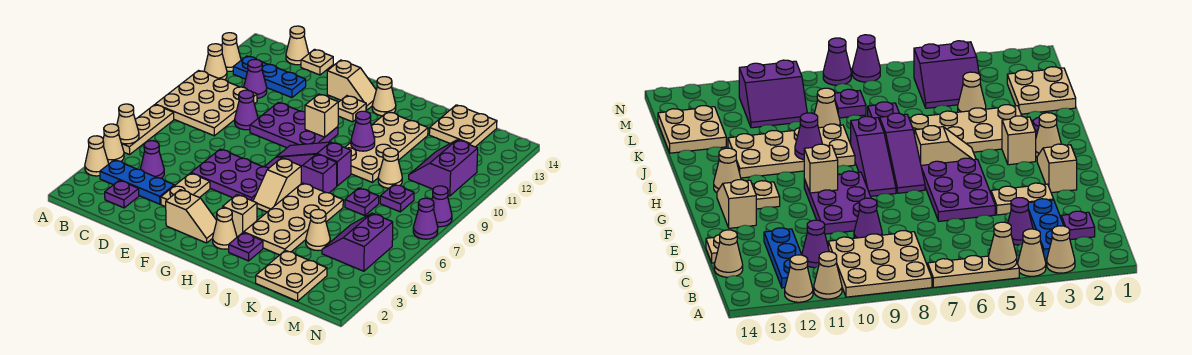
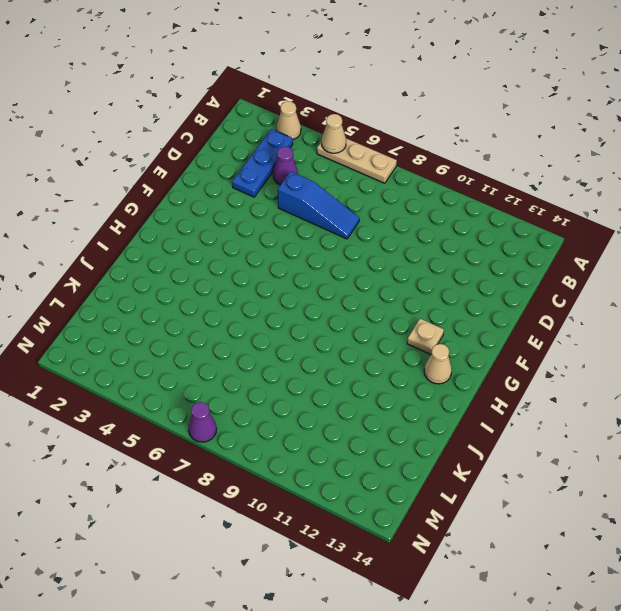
blue slope D5:D7 level 1 top 5 -> none
none -> tan cone A4 level 1
none -> tan plate A8:C10 level 1
none -> tan cone A11 level 1
none -> tan cone A12 level 1

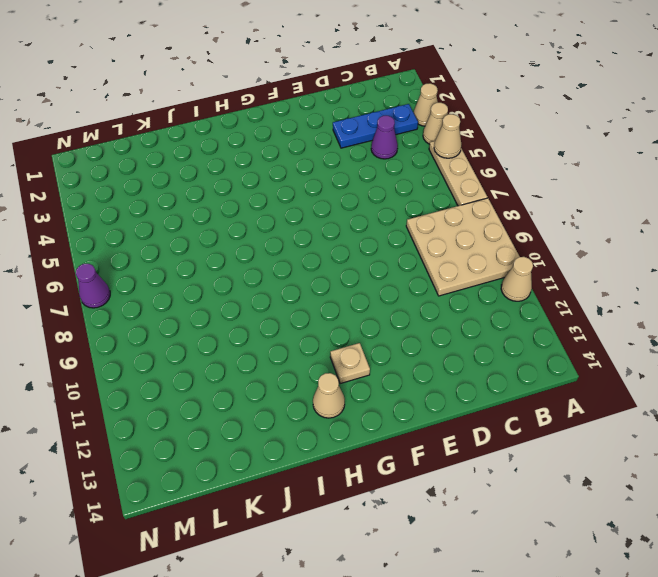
none -> tan cone A12 level 1
none -> blue plate B12:D12 level 1
none -> purple plate C2 level 1
none -> purple cone C11 level 1

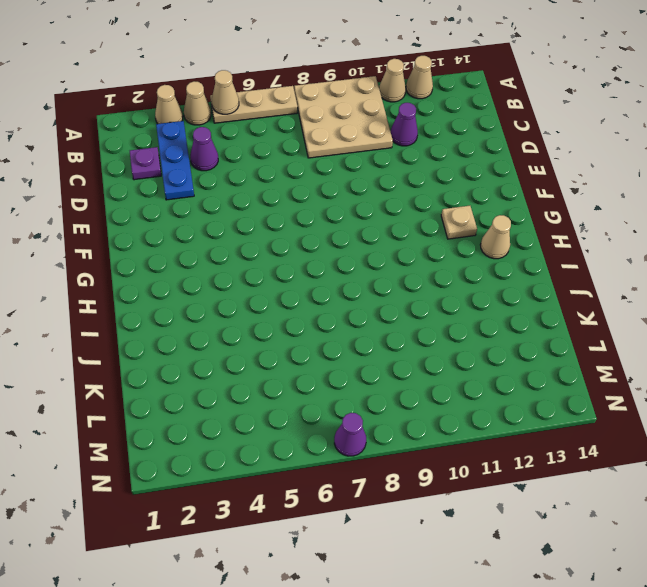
none -> blue plate B12:D12 level 1
none -> tan cone C14 level 1
none -> purple cone D9 level 1
none -> tan plate D14 level 1

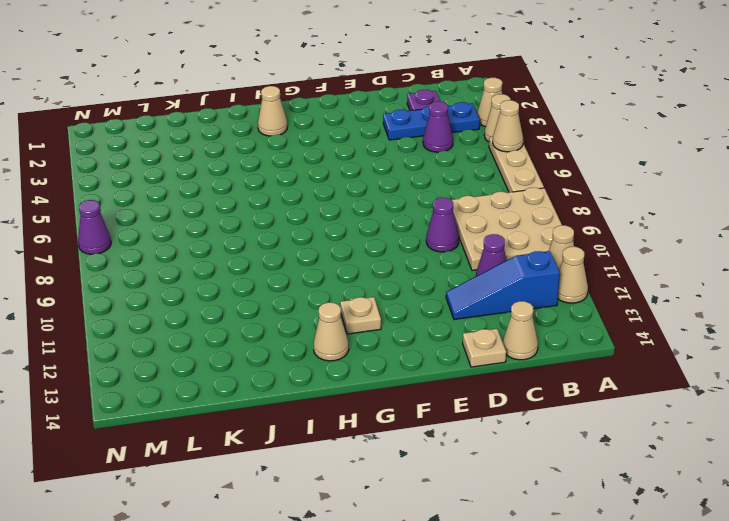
blue slope B12:D12 level 1 top B -> blue plate B12:D12 level 1
none -> tan plate E3:E4 level 1
none -> purple plate E5:G6 level 1
none -> purple plate E9:G10 level 1
none -> tan slope F2:G2 level 1 top F

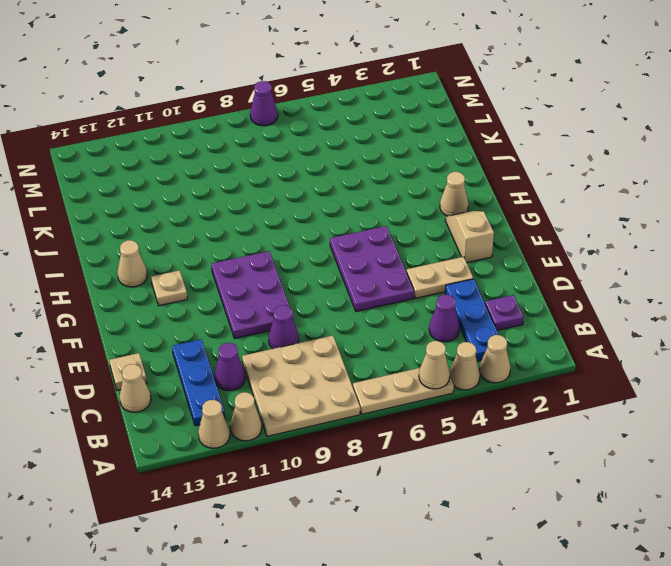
none -> tan slope F13:G13 level 1 top F
none -> purple slope G7:I7 level 1 top I
none -> purple slope G8:I8 level 1 top I
none -> tan brick H3 level 1

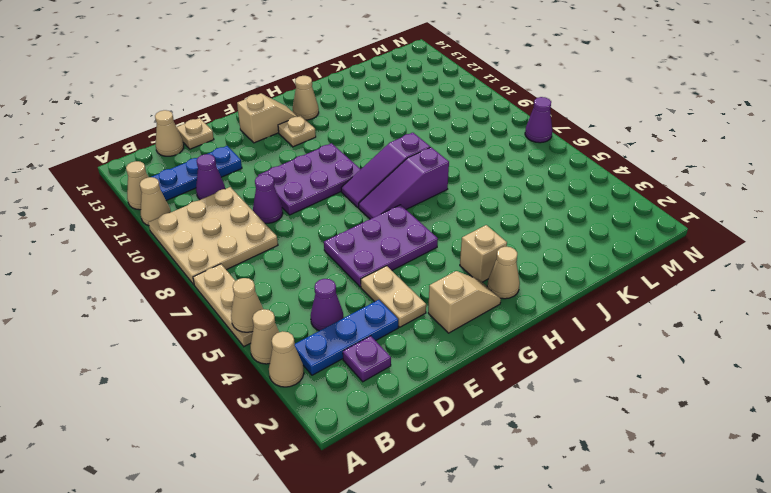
none -> tan slope H5:H6 level 1 top 6
none -> purple plate I2 level 1
none -> tan plate I3:J6 level 1
none -> tan plate I9:J12 level 1

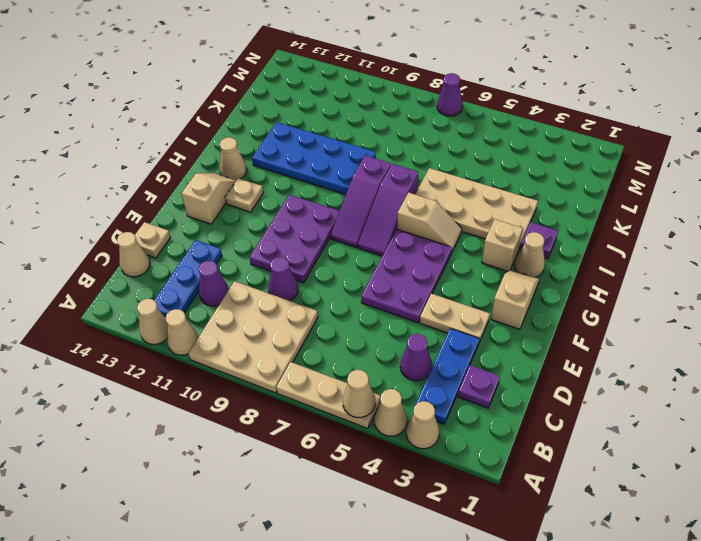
blue plate I9:J12 level 1 -> tan plate I9:J12 level 1
none -> tan plate K1:L2 level 1
none -> tan cone K4 level 1
none -> purple plate K7 level 1
none -> tan cone K9 level 1

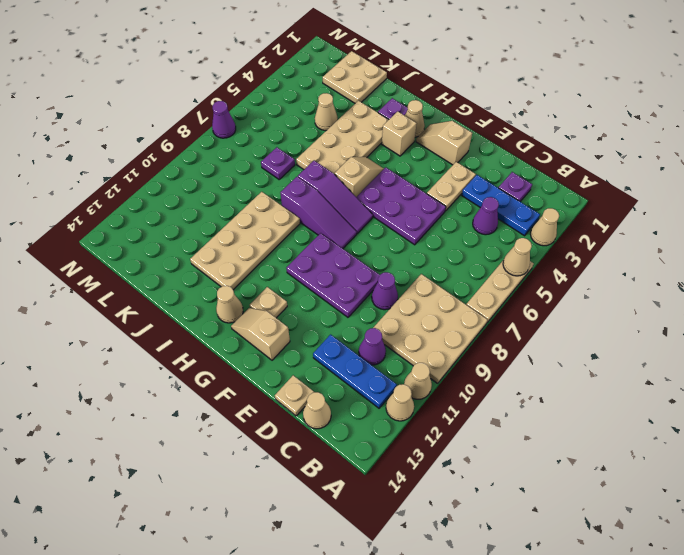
none -> tan cone A4 level 1
none -> tan cone K9 level 1
none -> tan plate K13:L14 level 1
none -> purple slope L4:M5 level 1 top M

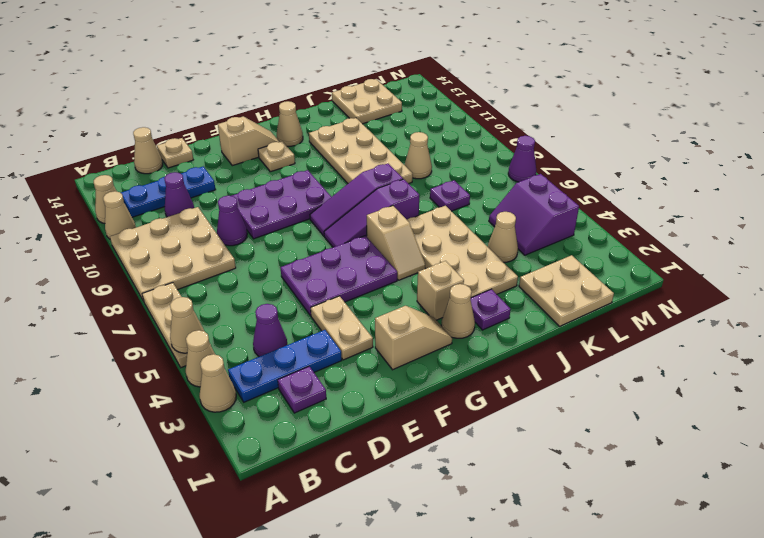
none -> purple plate L8 level 1
none -> purple slope L10:M11 level 1 top M
none -> purple cone N8 level 1
none -> tan brick G10 level 2

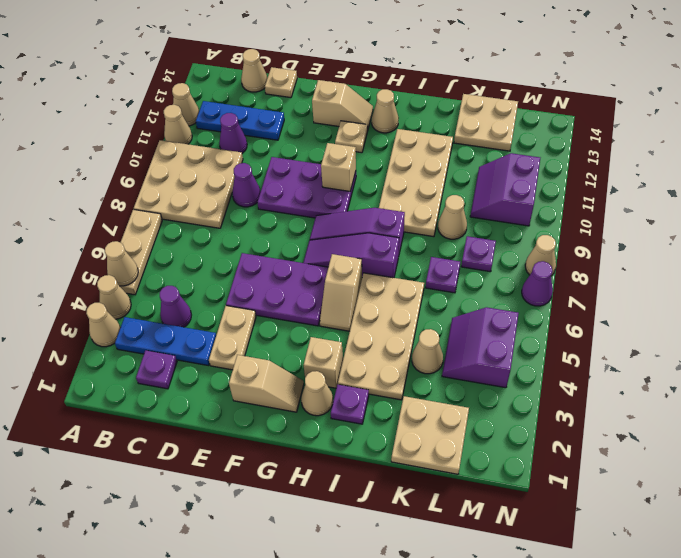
tan cone N8 level 1 -> purple cone N8 level 1
none -> purple cone I10 level 2

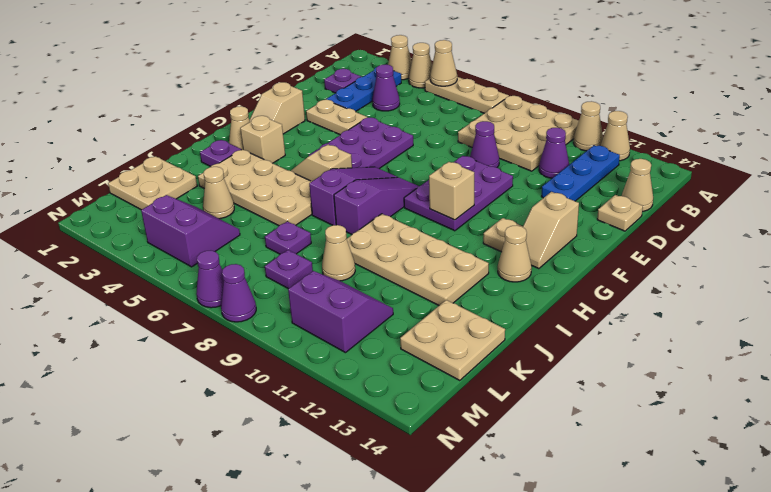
none -> purple cone I10 level 2

